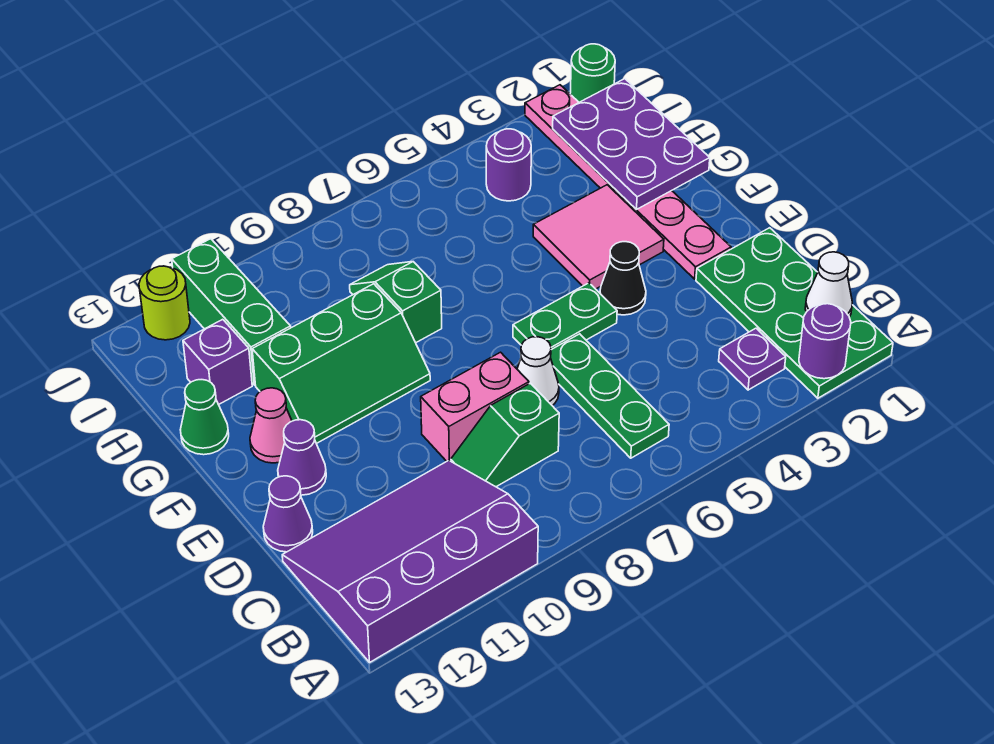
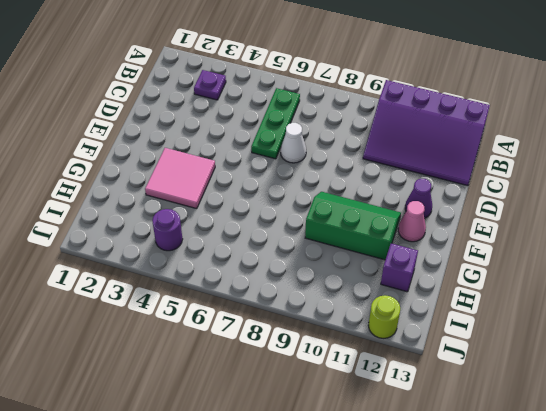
none -> green plate A1:D2 level 1
none -> green slope C8:C9 level 1 top 8
none -> pink brick D8:D9 level 1

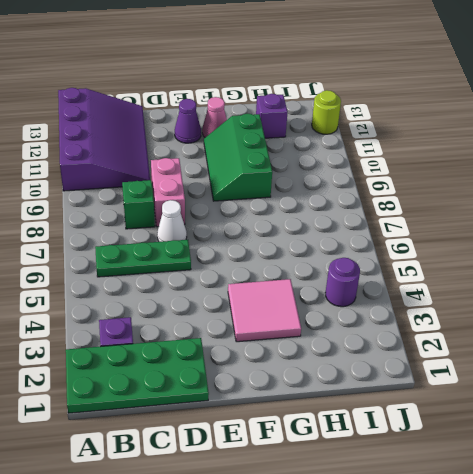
none -> purple cone D13 level 1
none -> pink plate E2:J2 level 1
none -> black cone E4 level 1

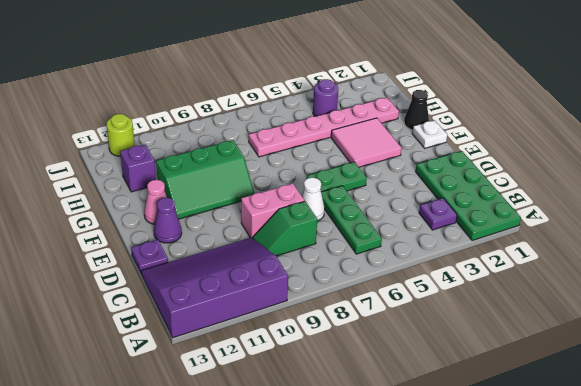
purple plate D13 level 1 -> purple cone D13 level 1
white plate F1 level 1 -> none
black cone G1 level 1 -> black cone E4 level 1
pink plate H2:H7 level 1 -> pink plate E2:J2 level 1
none -> green slope G8:H8 level 1 top G
none -> green cone G13 level 1
none -> green brick H11:J11 level 1

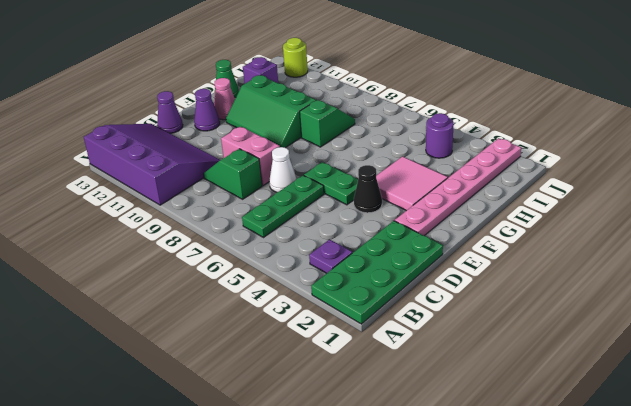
none -> green brick H11:J11 level 1
none -> green round brick J1 level 1
none -> purple round brick A2 level 2

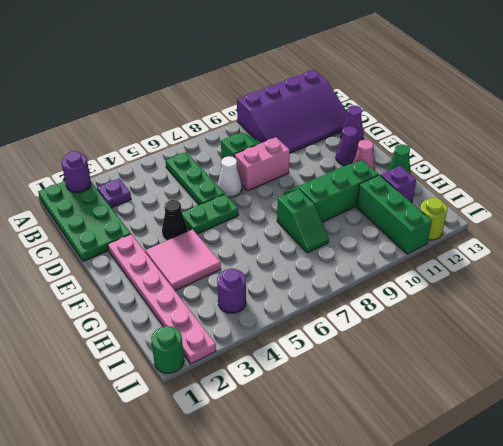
none -> white cone B1 level 2
none -> purple plate G1:I2 level 2

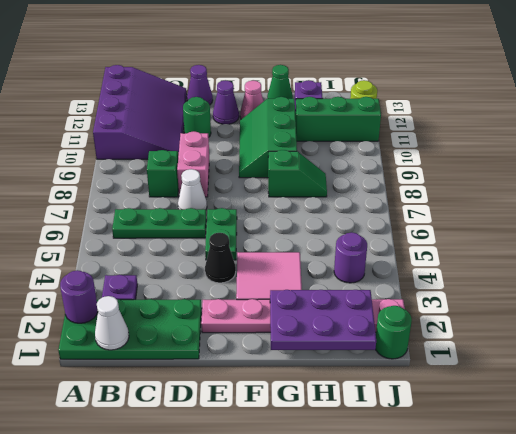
green round brick D11 level 1 -> none

